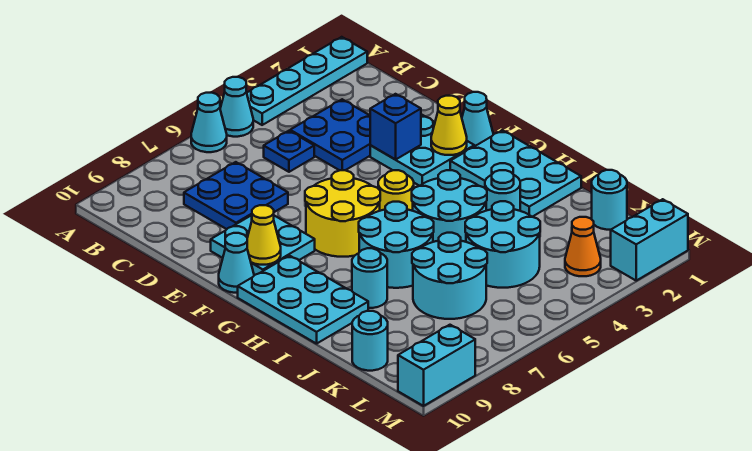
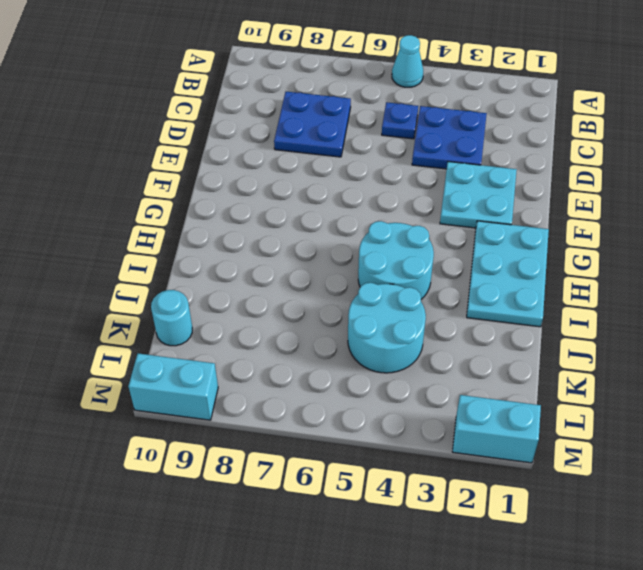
none -> cyan plate A1:A4 level 1
none -> cyan cone A6 level 1
none -> cyan plate E8:F9 level 1

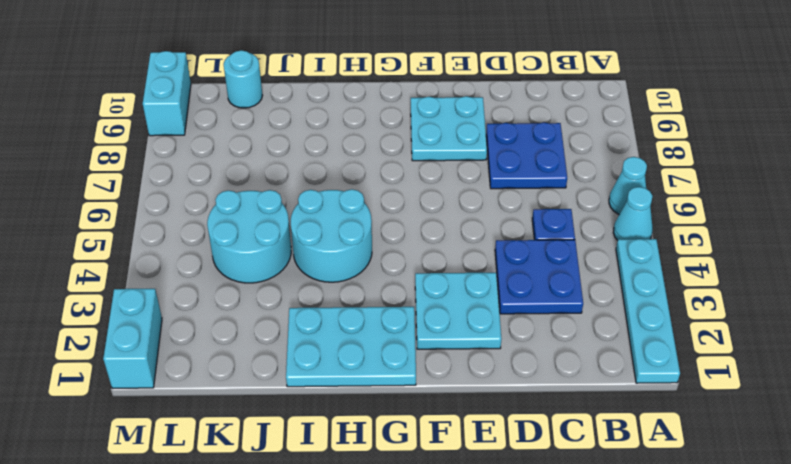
none -> cyan cone F1 level 1
none -> yellow round brick F6:G7 level 1
none -> cyan cone F10 level 1

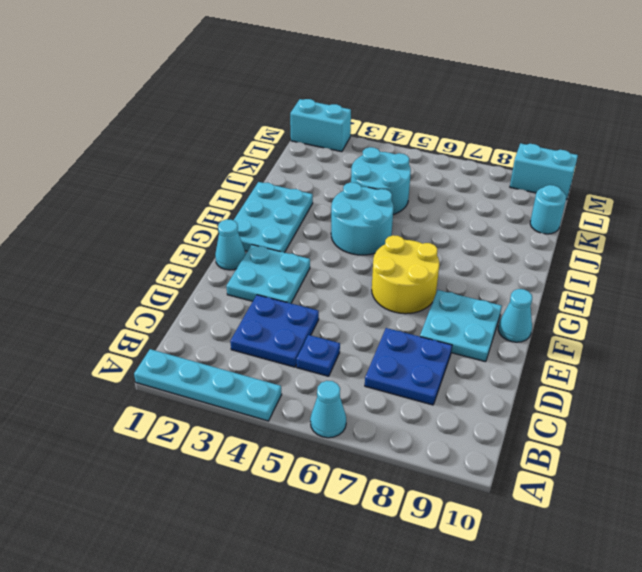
none -> cyan cone A5 level 1
none -> yellow round brick G5 level 1
none -> cyan plate G9:I10 level 1

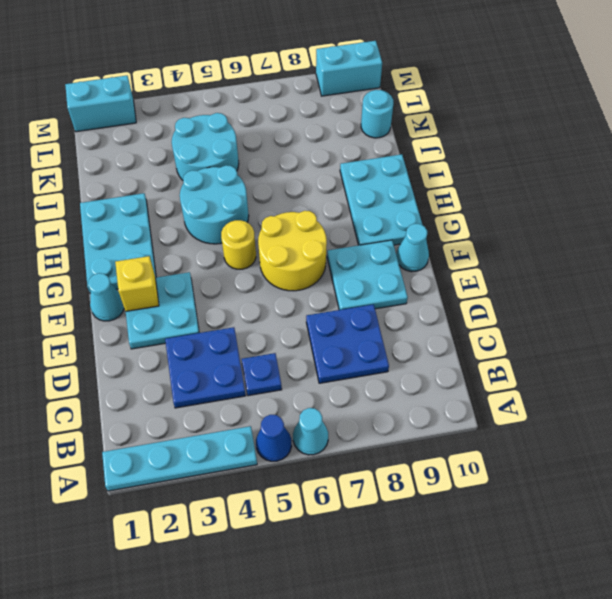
blue cone A5 level 1 -> cyan cone A5 level 1
yellow brick F2 level 2 -> yellow cone F2 level 2
none -> cyan round brick H6:I7 level 1
none -> cyan round brick I3 level 1
none -> cyan round brick I8 level 1

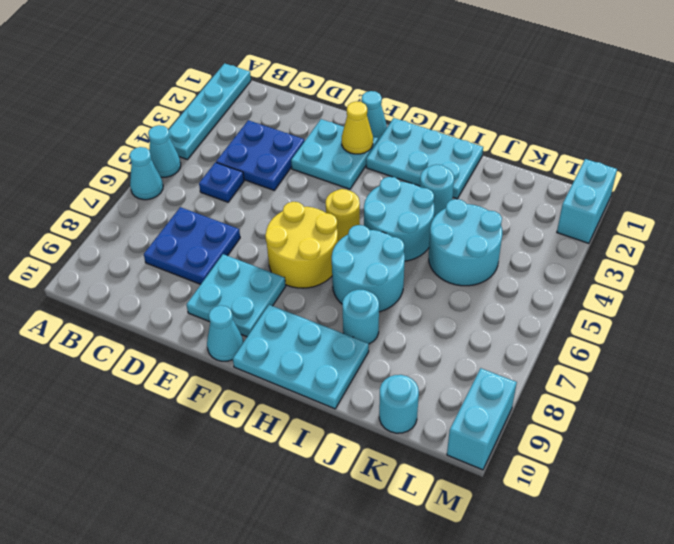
none -> cyan round brick J6:K7 level 1
none -> cyan round brick K1 level 1
none -> orange cone L3 level 1

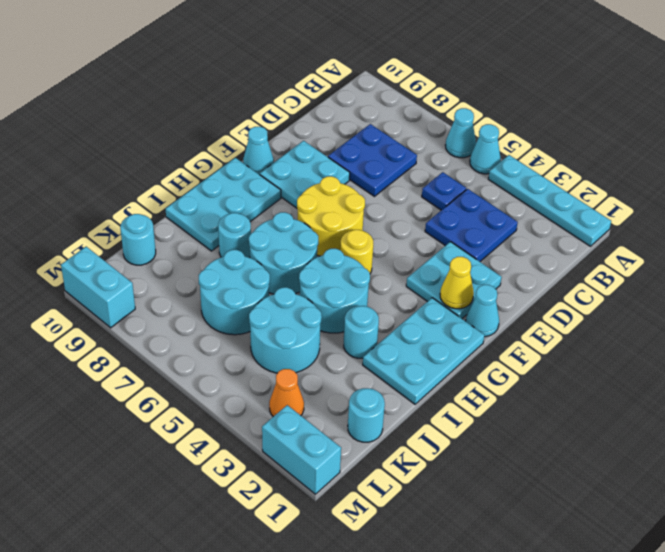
none -> blue brick E3 level 2
none -> yellow cone F9 level 2

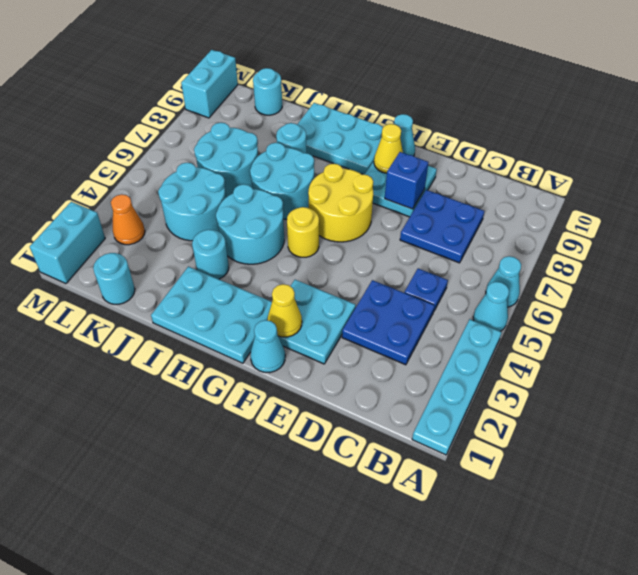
blue brick E8 level 2 -> blue brick E3 level 2

